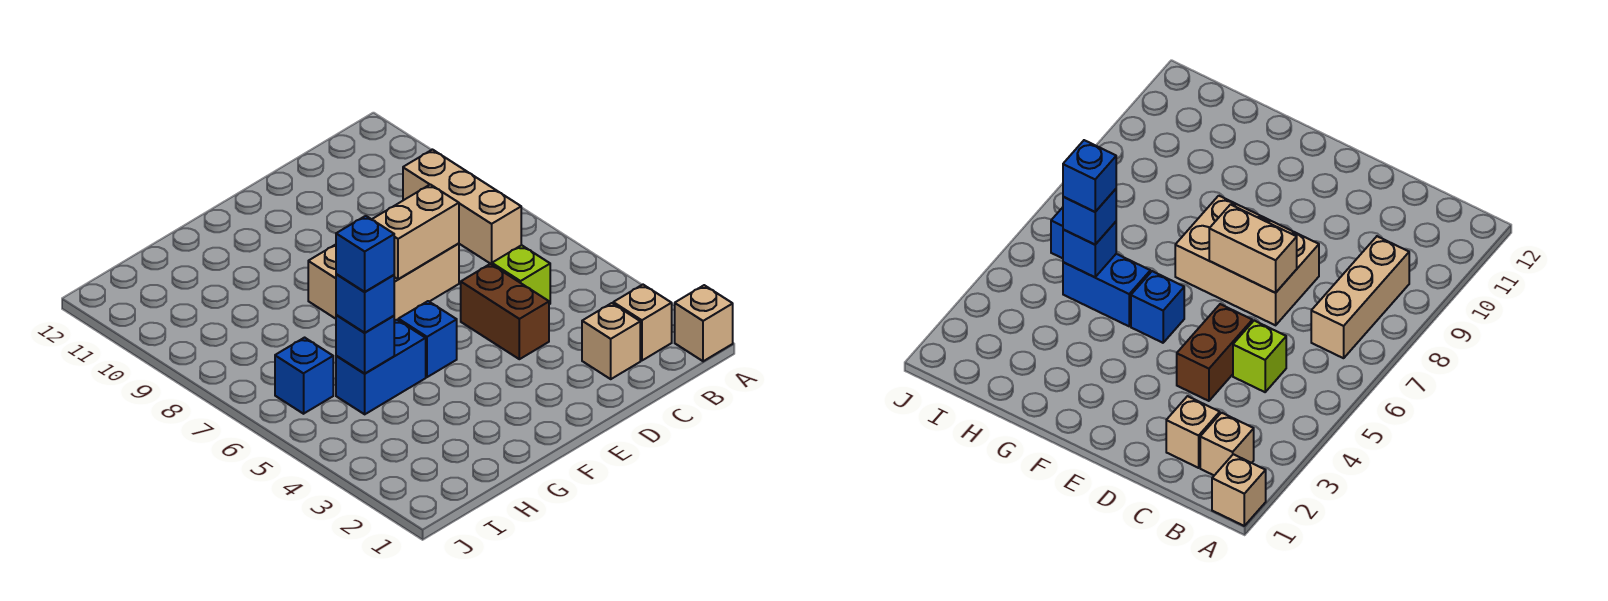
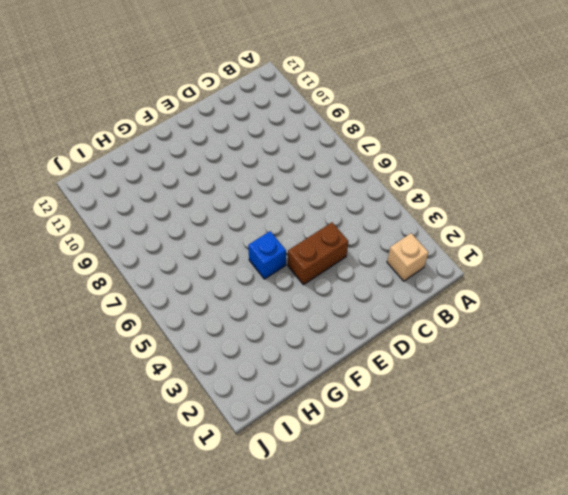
brown brick D4:E4 level 1 -> brown brick D4:D5 level 1
none -> tan brick A1 level 1
none -> tan brick B7:B9 level 1
none -> tan brick C2 level 1

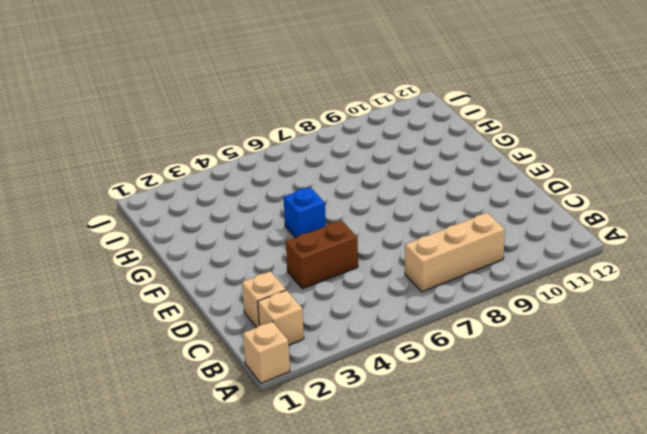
none -> lime brick C5 level 1
none -> tan brick D7:F8 level 1
none -> blue brick G5:H5 level 1

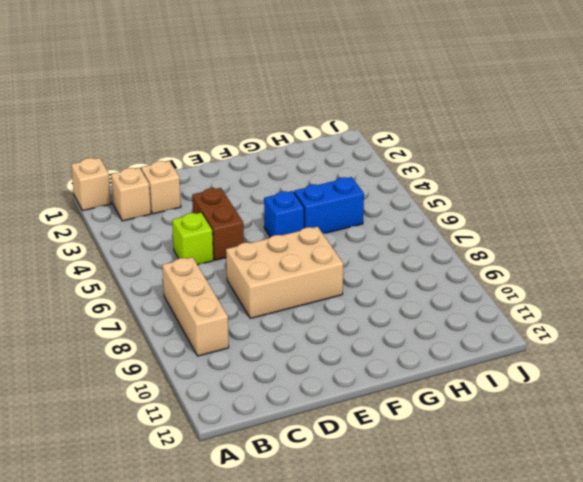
none -> blue brick I6 level 1
none -> tan brick D7:E7 level 2
none -> blue brick H5 level 2

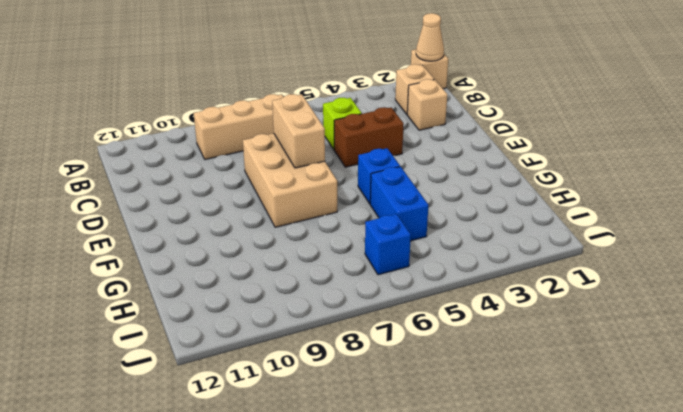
tan cone A1 level 2 -> none
none -> blue brick H5 level 2
none -> blue brick H5 level 3
none -> blue brick H5 level 4

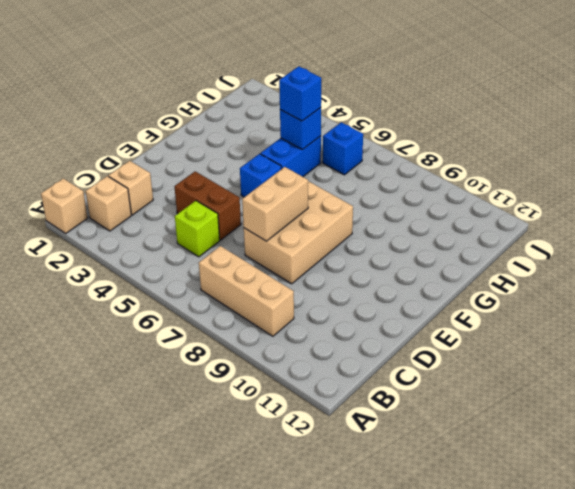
none -> blue brick H5 level 4

